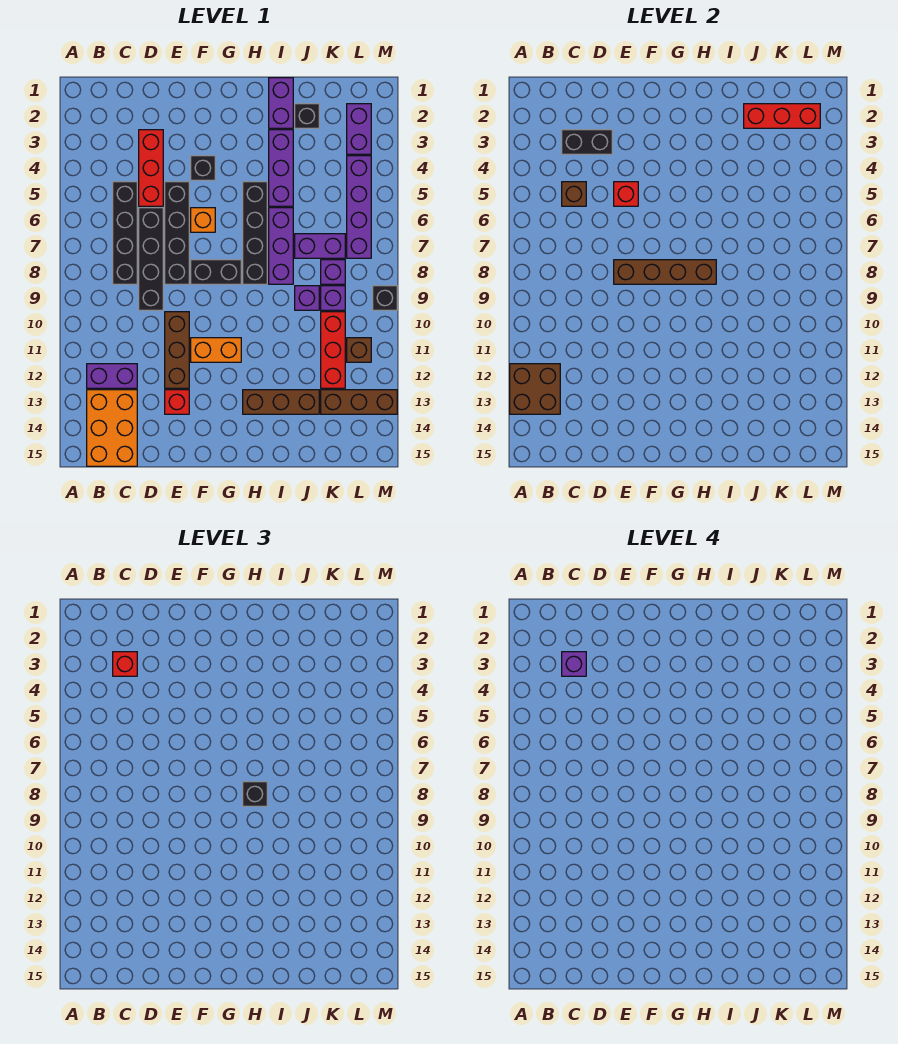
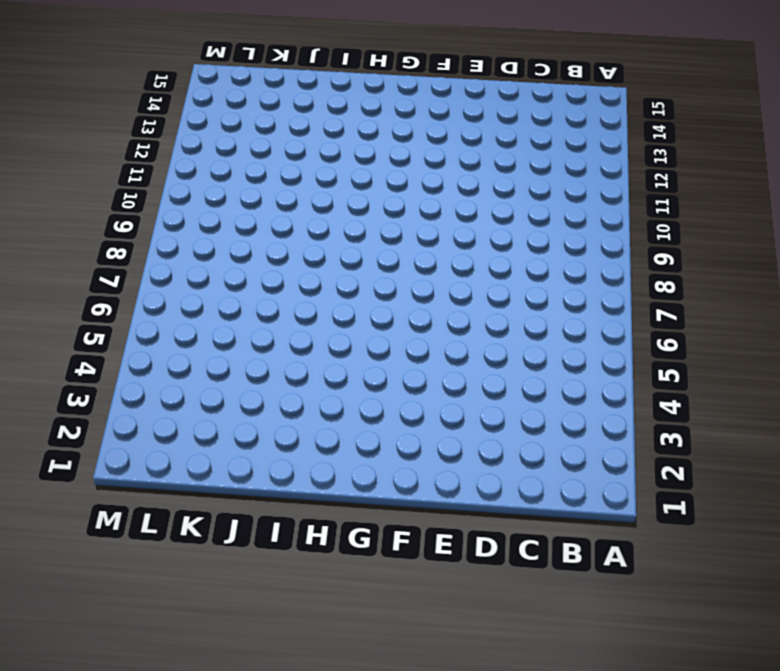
none -> purple brick B12:C12 level 1
none -> orange brick B13:C15 level 1
none -> black brick C5:C8 level 1
none -> red brick D3:D5 level 1

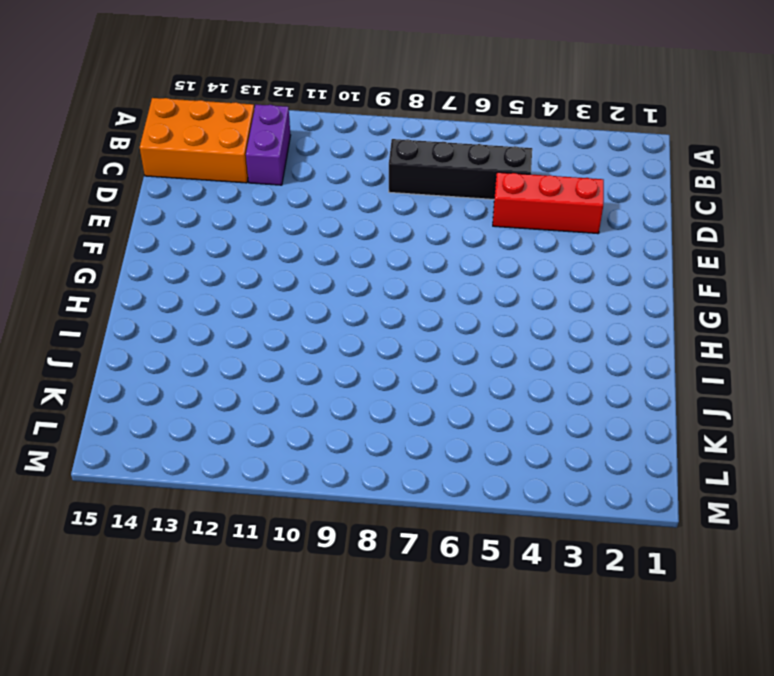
none -> black brick D6:D9 level 1
none -> black brick E5:E8 level 1
none -> brown brick E10:E12 level 1
none -> red brick E13 level 1

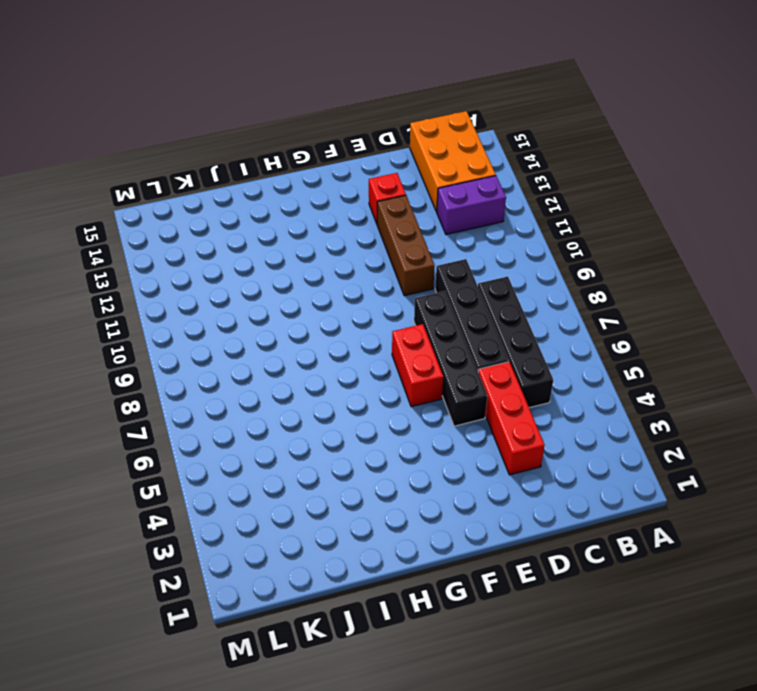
red brick F6:F7 level 1 -> orange brick F6 level 1
none -> black brick F4 level 1
none -> black brick F8:G8 level 1
none -> orange brick F11:G11 level 1
none -> black brick H5:H8 level 1

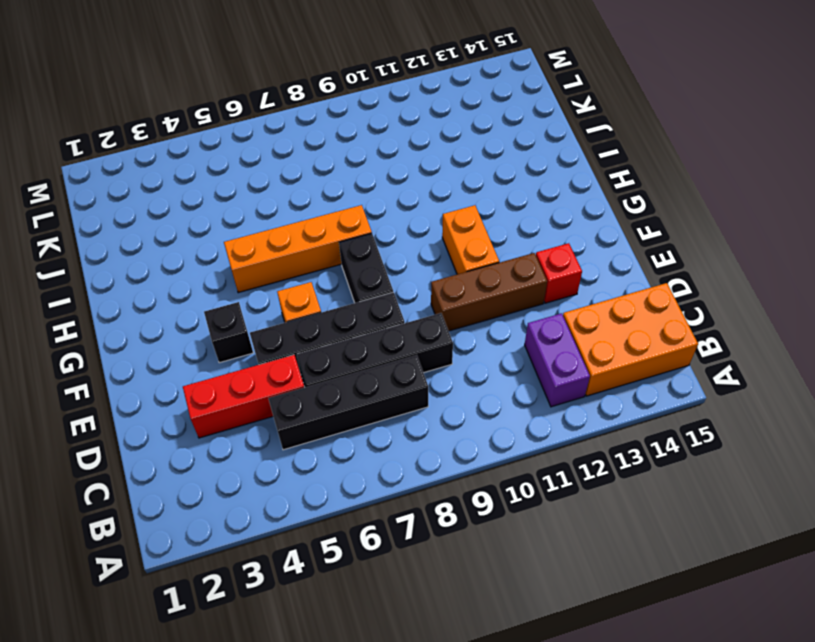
orange brick H5:H8 level 1 -> black brick H5:H8 level 1
none -> brown brick H13:J13 level 1
none -> purple brick I1:I2 level 1
none -> purple brick I3:I5 level 1
none -> purple brick I6:I8 level 1

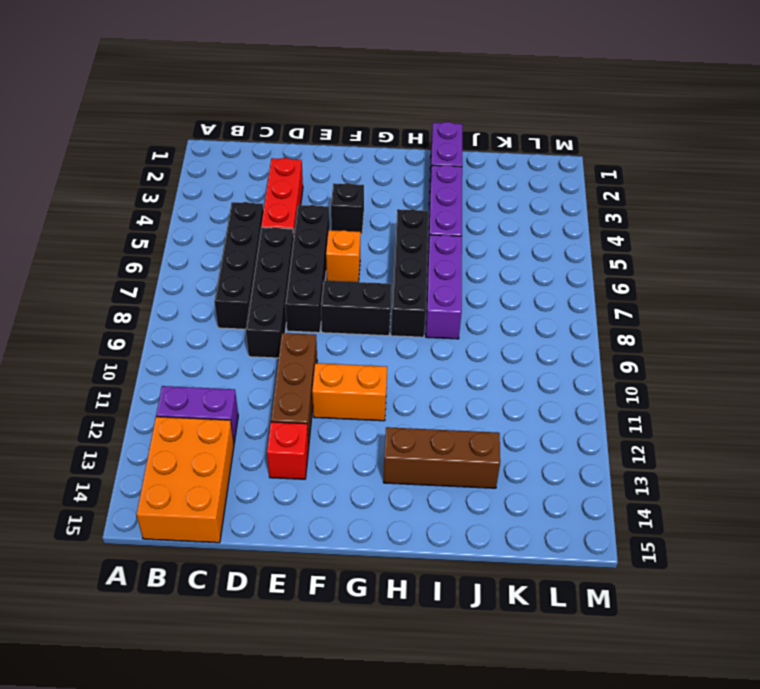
none -> black brick J2 level 1
none -> purple brick J7:K7 level 1
none -> purple brick J9 level 1
none -> purple brick K8 level 1

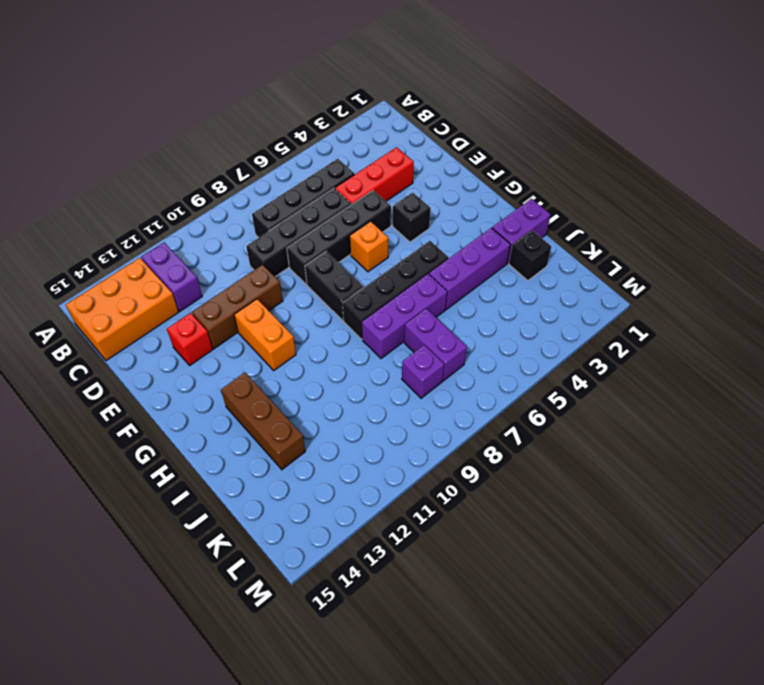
none -> purple brick J9 level 1
none -> purple brick K9 level 1
none -> red brick K10:K12 level 1
none -> brown brick K13:M13 level 1

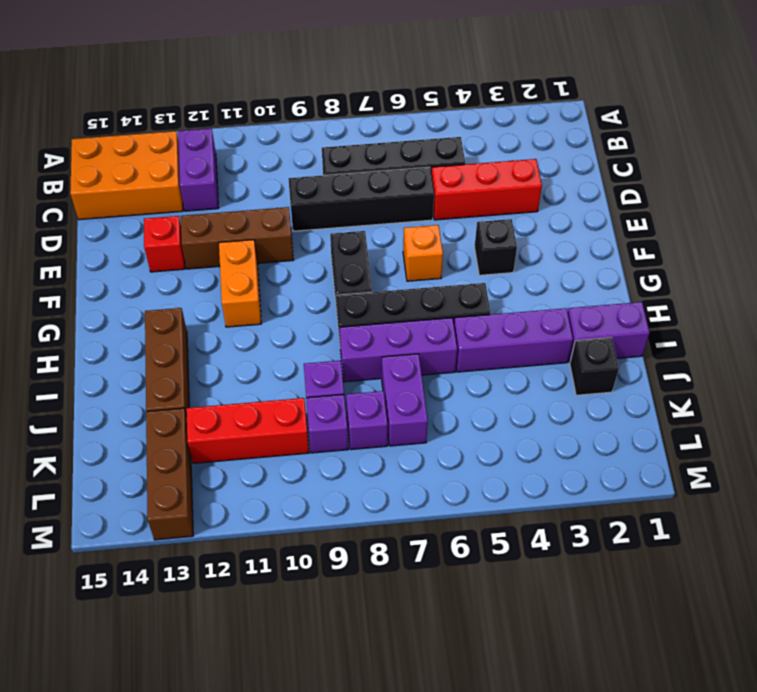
none -> black brick E5:E8 level 1
none -> purple brick L2:L3 level 1
none -> purple brick L4:L7 level 1
none -> brown brick L11 level 1

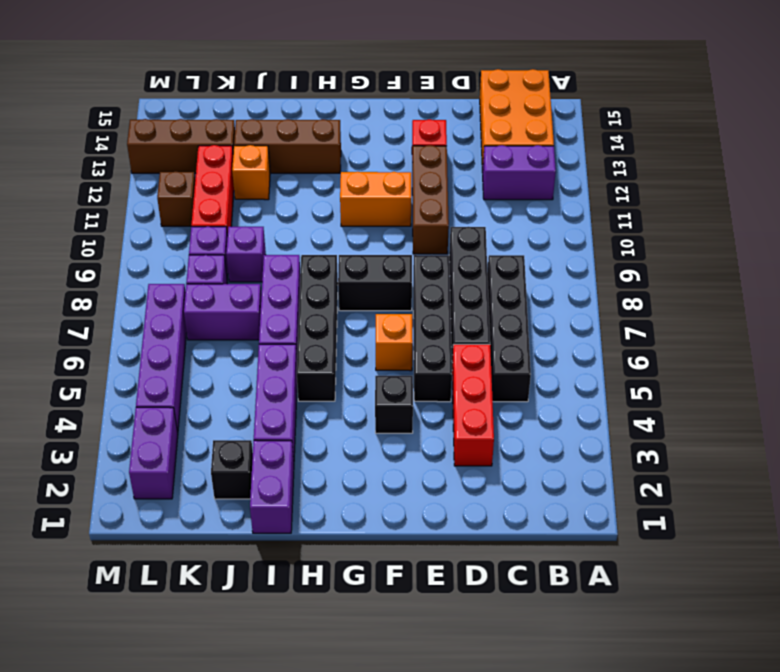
orange brick J12 level 1 -> none
none -> black brick M9 level 1
none -> brown brick A12:B13 level 2
none -> black brick C3:D3 level 2
none -> brown brick C5 level 2

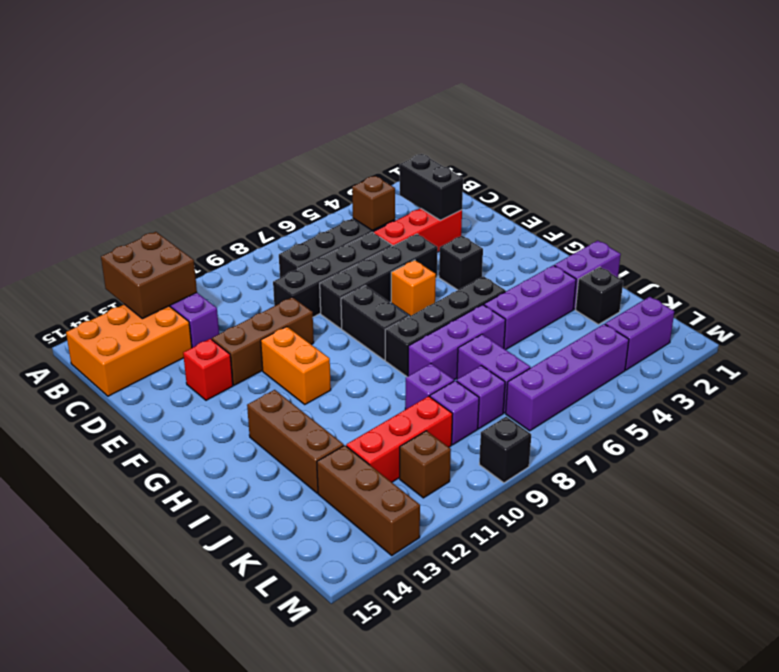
none -> red brick E5 level 2
none -> brown brick E8:H8 level 2
none -> red brick J2:L2 level 2
none -> red brick C3 level 3

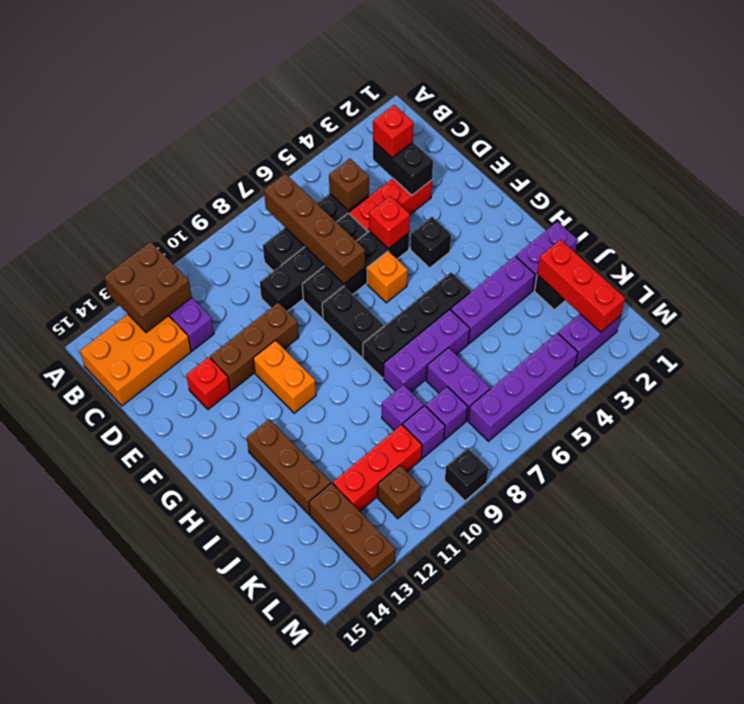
brown brick B7:E7 level 2 -> brown brick E8:H8 level 2
none -> black brick H8 level 3
none -> purple brick C3 level 4

